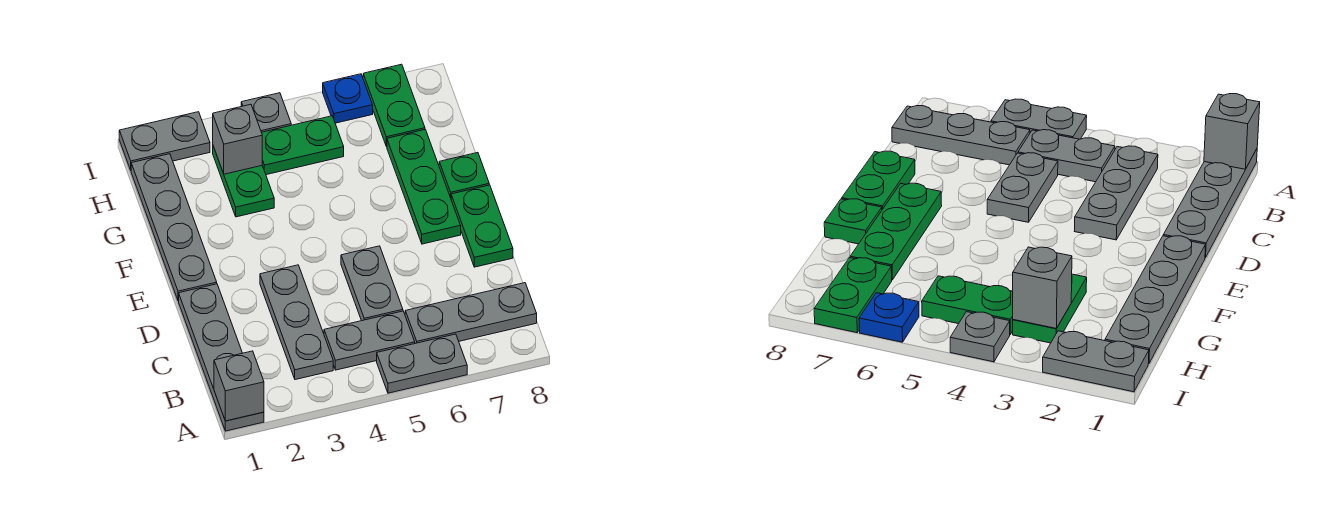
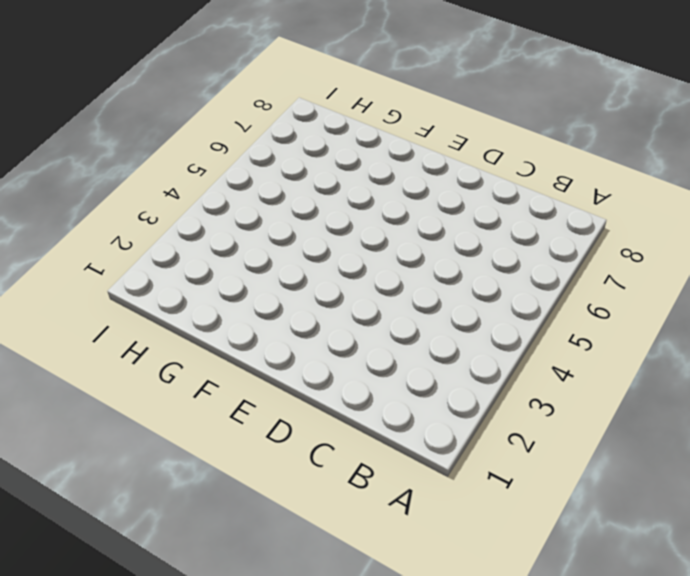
none -> grey plate A1:D1 level 1
none -> grey plate A5:A6 level 1
none -> grey plate B3:D3 level 1

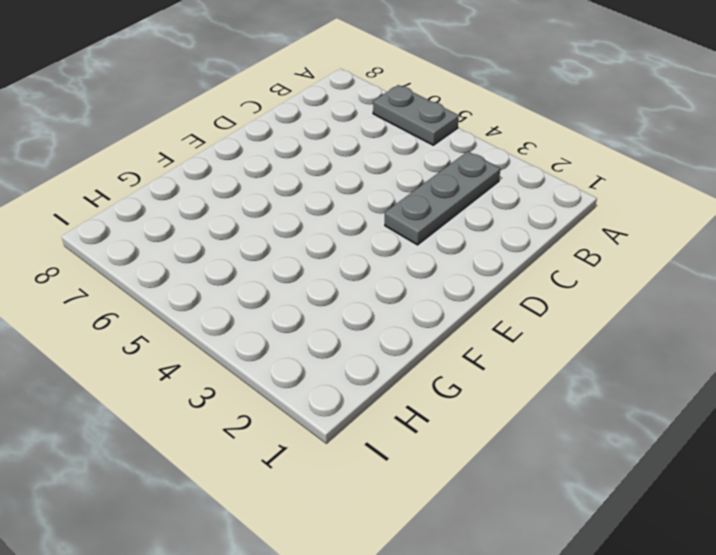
none -> grey plate A1:D1 level 1
none -> grey plate B4:B5 level 1
none -> grey plate B6:B8 level 1

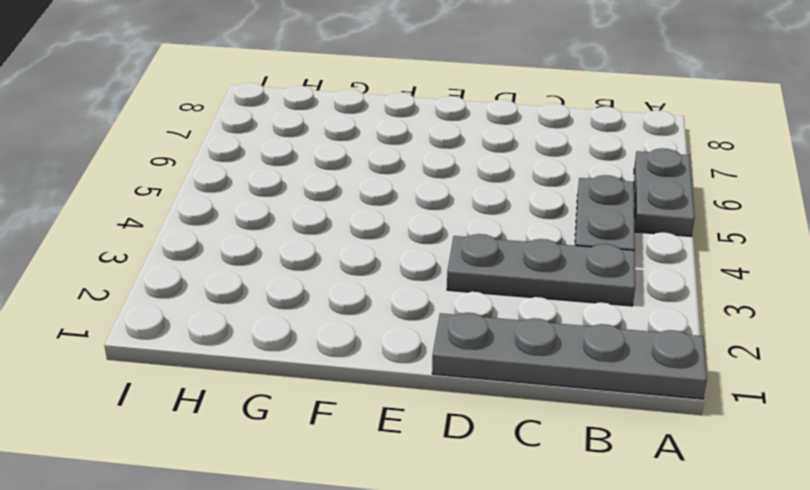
none -> grey plate B6:B8 level 1
none -> grey plate C5:D5 level 1
none -> green plate D8:E8 level 1

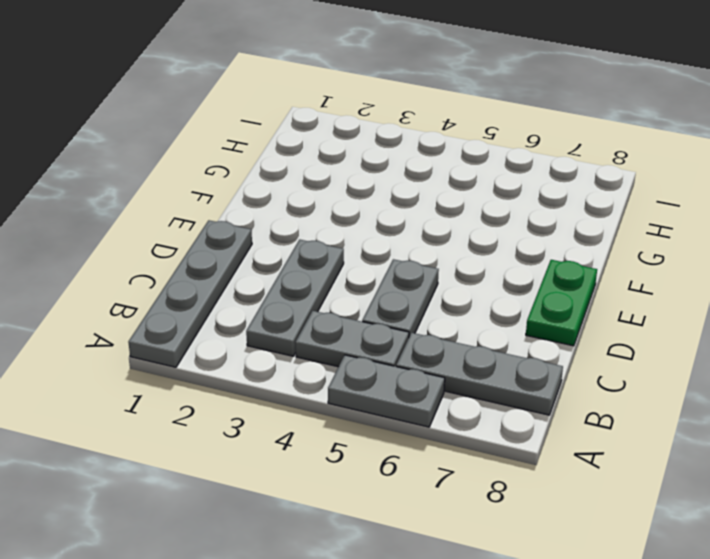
none -> grey plate E1:H1 level 1
none -> green plate E7:G7 level 1
none -> green plate F8 level 1

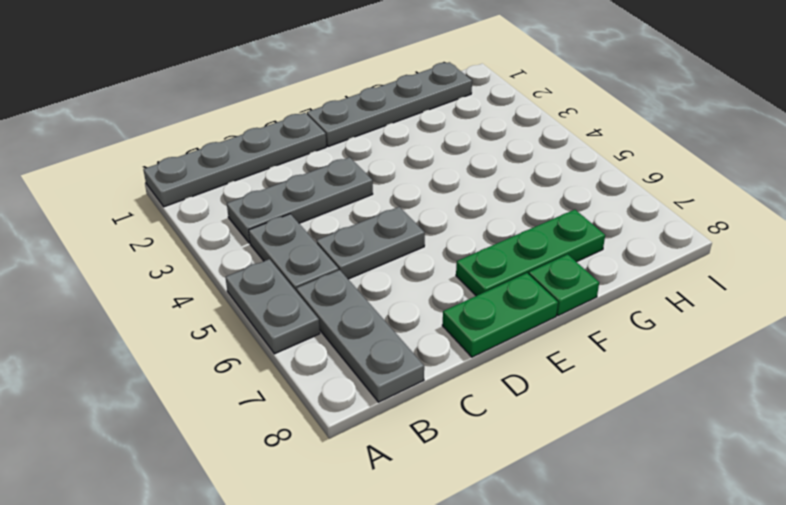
none -> green plate G3:H3 level 1
none -> green plate H4:H5 level 1
none -> green plate H7:I7 level 1

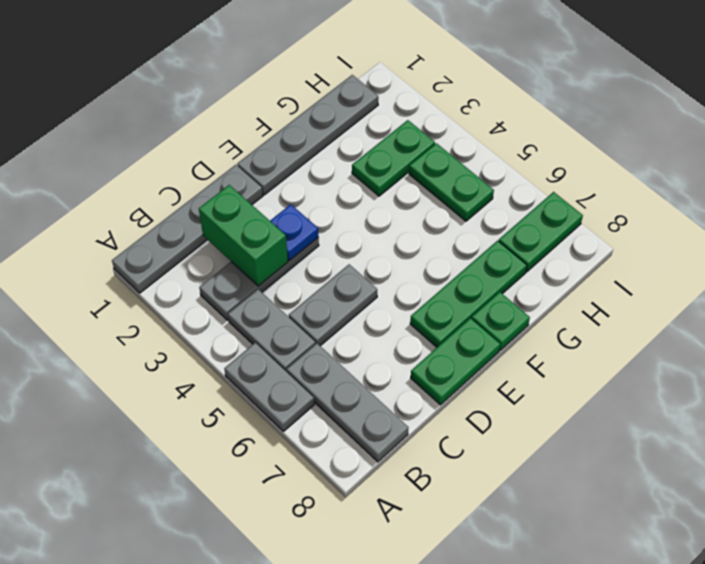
green brick C2:C3 level 2 -> none
blue plate D3 level 2 -> blue plate I6 level 1
none -> grey plate I1:I2 level 1
none -> grey plate I4 level 1
none -> grey brick A1 level 2

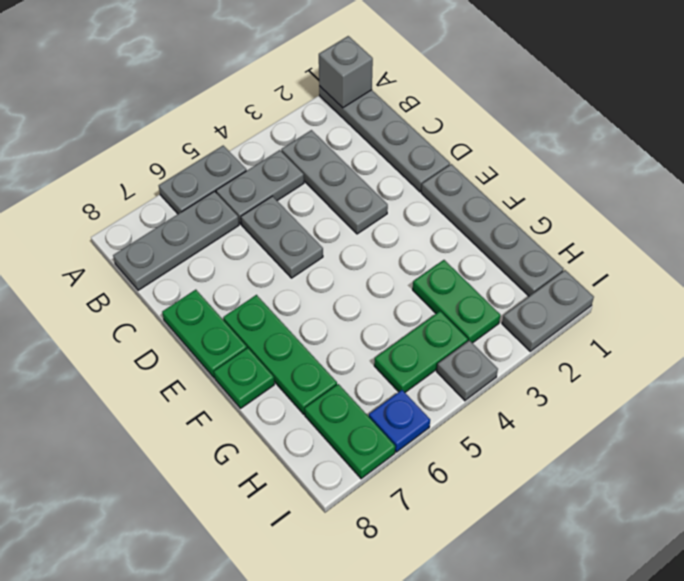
none -> grey brick H3 level 2

